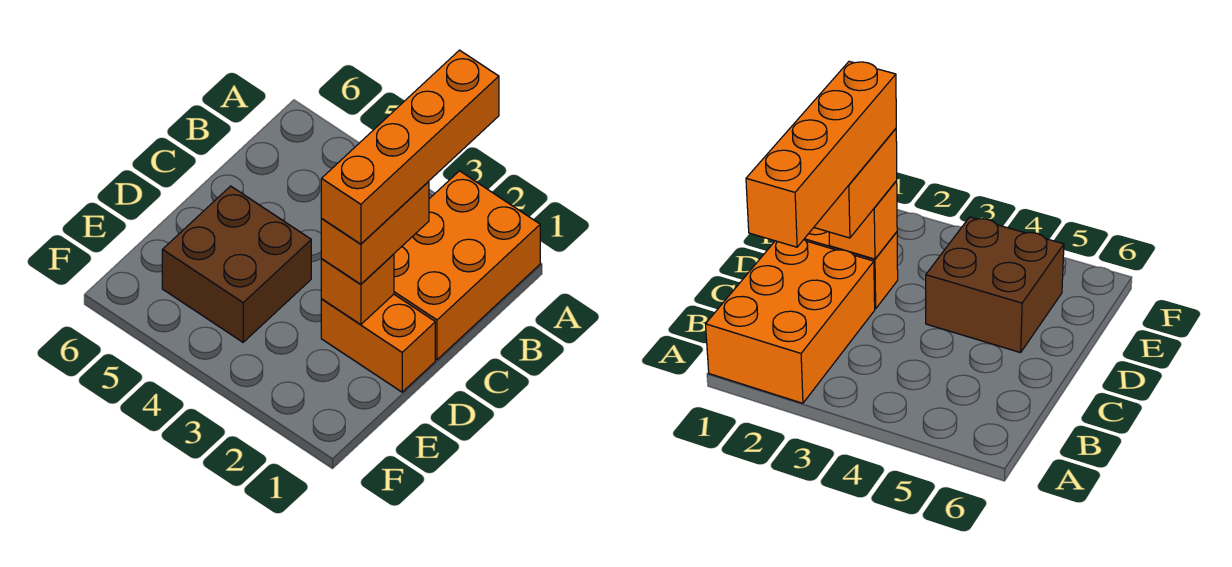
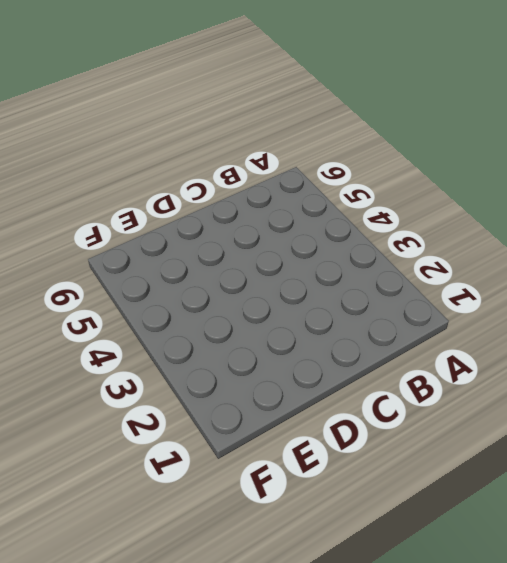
none -> orange brick A1:C2 level 1
none -> orange brick D1:D2 level 1

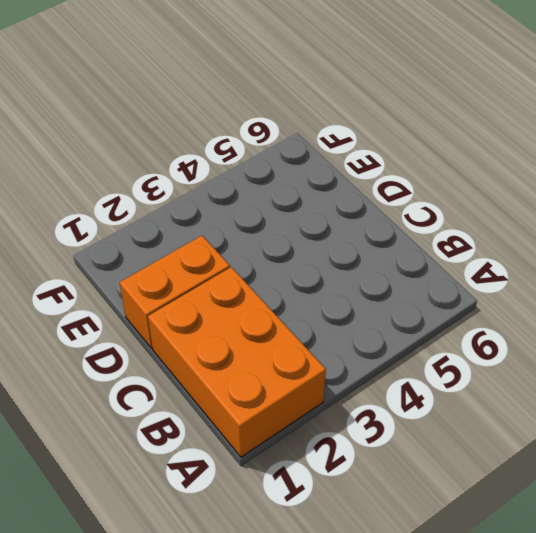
none -> brown brick D4:E5 level 1
none -> orange brick D2 level 2

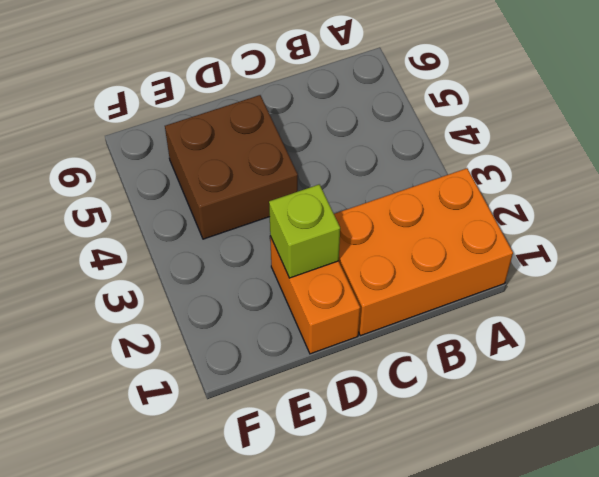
lime brick D2 level 2 -> orange brick D2 level 2
none -> orange brick C2:D2 level 3
none -> orange brick A2:D2 level 4

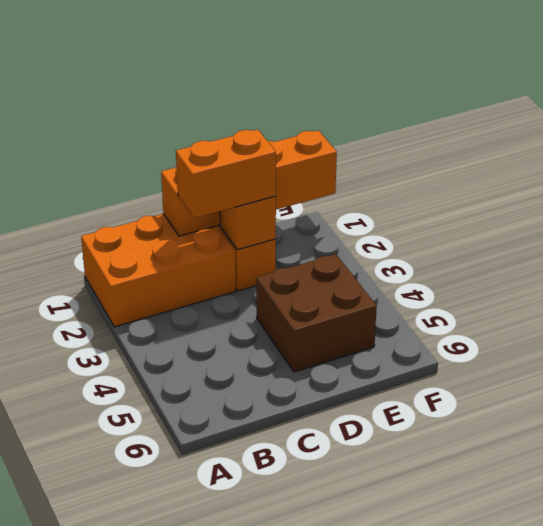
orange brick C1:F1 level 2 -> orange brick A2:D2 level 4

